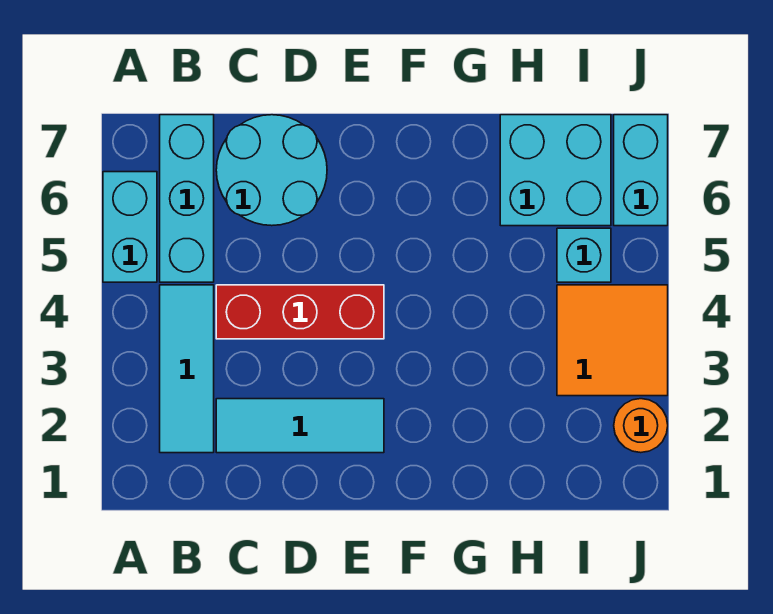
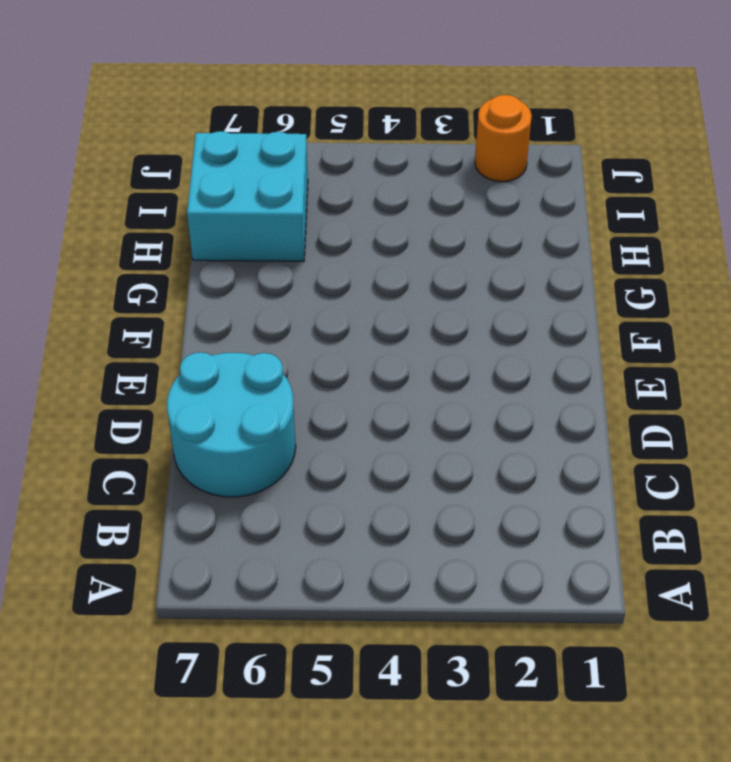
none -> cyan brick A5:A6 level 1
none -> cyan tile B2:B4 level 1

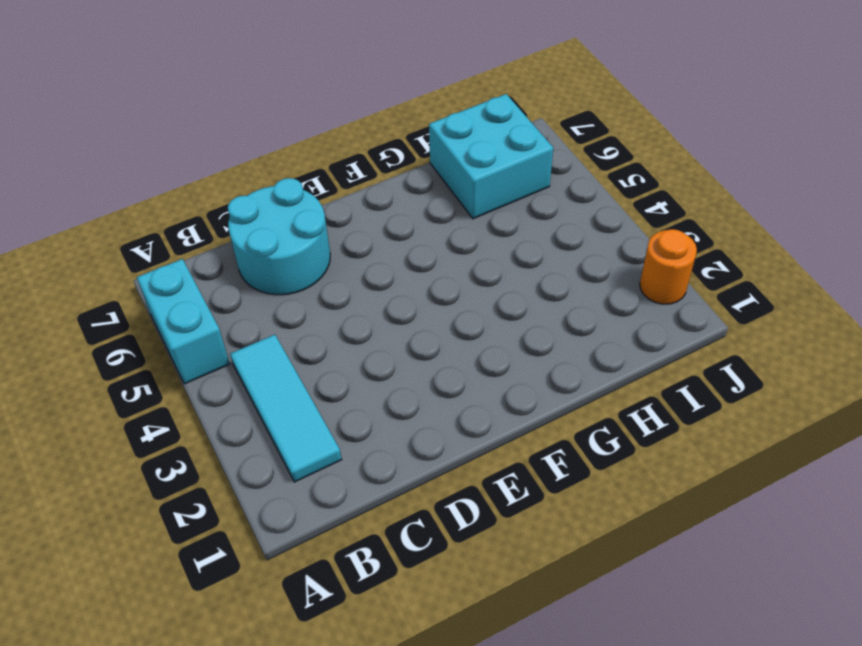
none -> cyan brick B5:B7 level 1
none -> cyan tile C2:E2 level 1

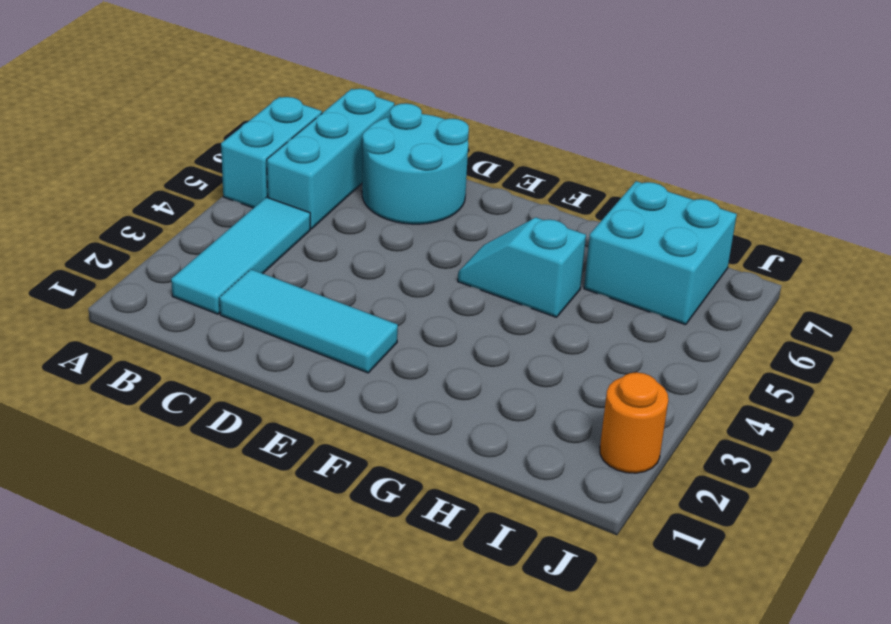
cyan slope F5:G5 level 1 top G -> none
none -> red brick C4:E4 level 1
none -> orange tile I3:J4 level 1

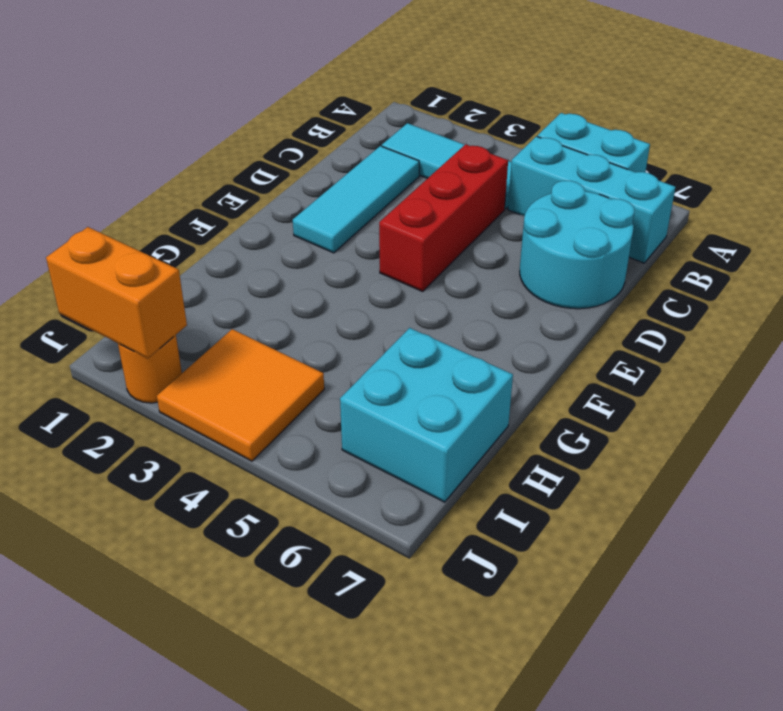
orange brick J1:J2 level 2 -> none
none -> cyan brick I5 level 1
none -> cyan brick J6:J7 level 1

